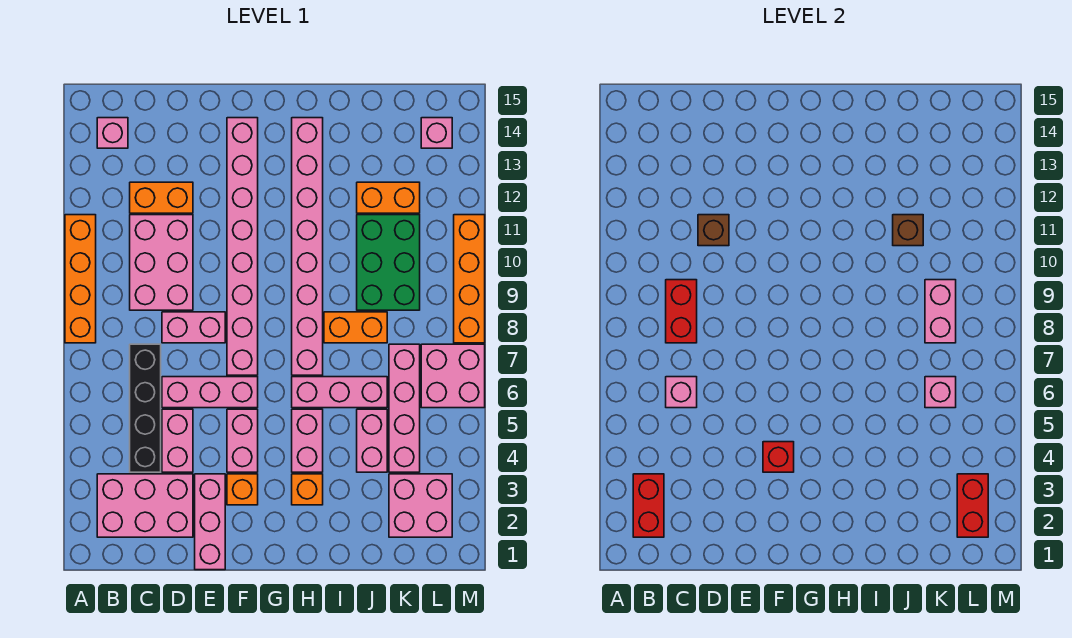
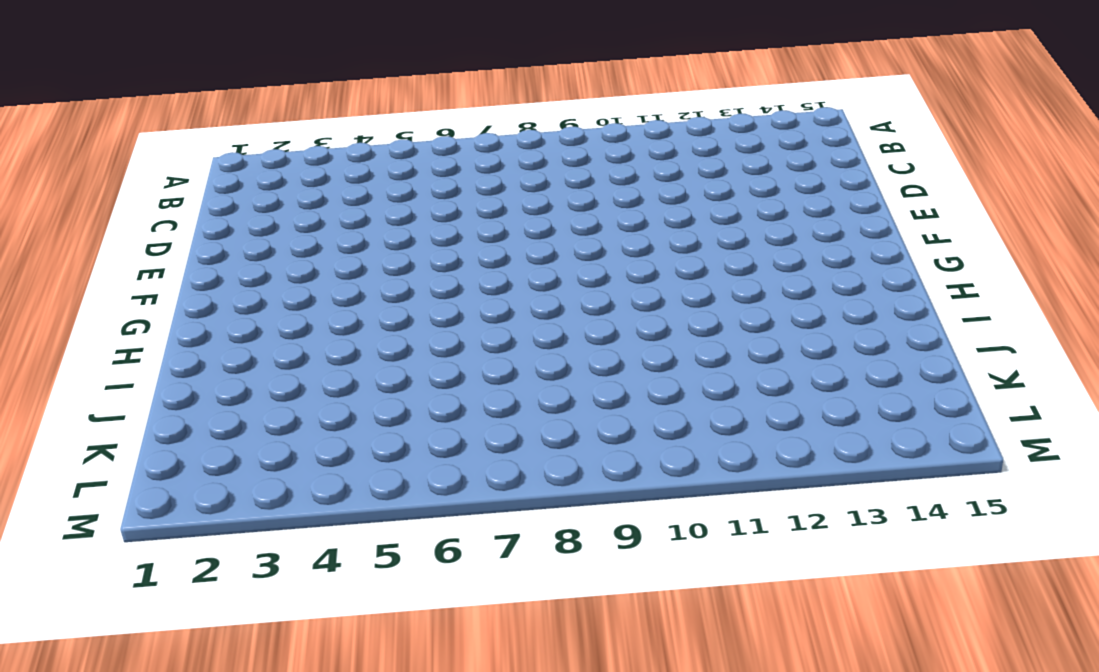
none -> orange brick A8:A11 level 1
none -> pink brick B2:D3 level 1
none -> pink brick B14 level 1
none -> black brick C4:C7 level 1

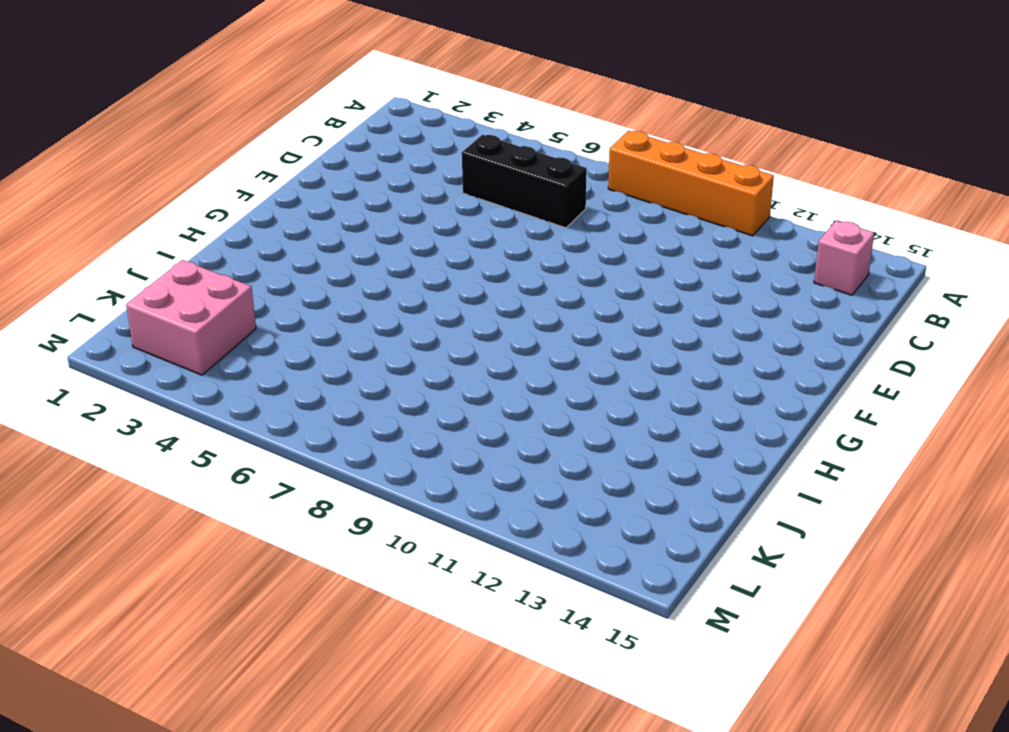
black brick C5:C7 level 1 -> black brick C4:C7 level 1
none -> pink brick B2:D3 level 1
none -> pink brick C9:D11 level 1
none -> orange brick C12:D12 level 1
none -> pink brick D4:D5 level 1

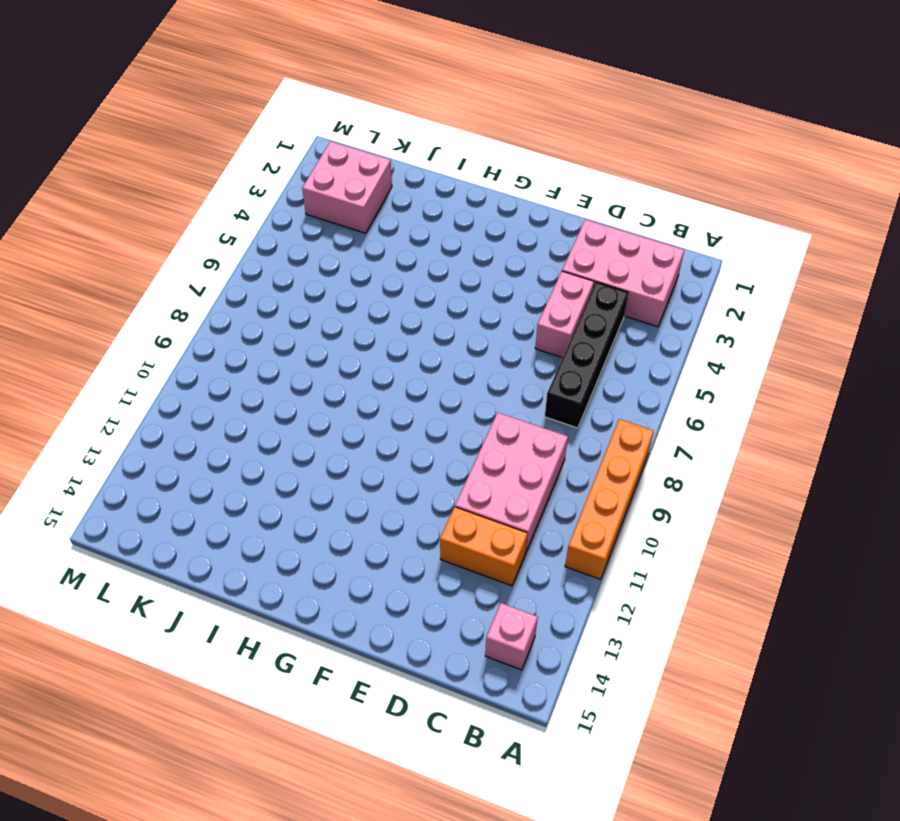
none -> pink brick D6:F6 level 1
none -> pink brick D8:E8 level 1
none -> pink brick E1:E3 level 1
none -> orange brick F3 level 1

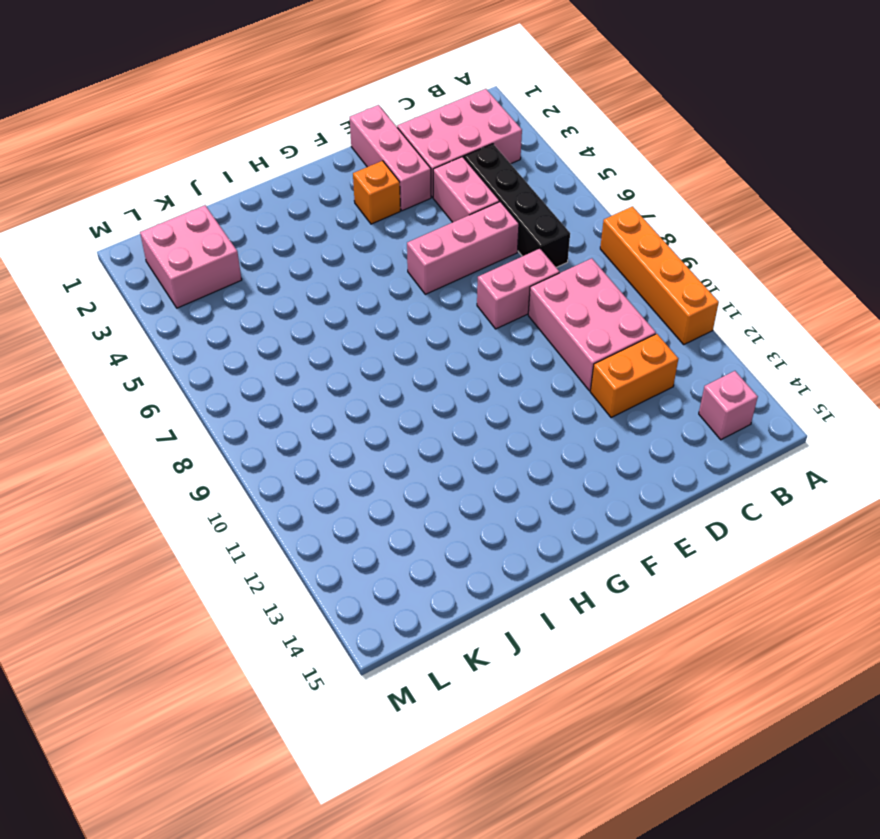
none -> pink brick F4:F5 level 1
none -> pink brick F7:F14 level 1
none -> orange brick H3 level 1
none -> pink brick H4:H5 level 1

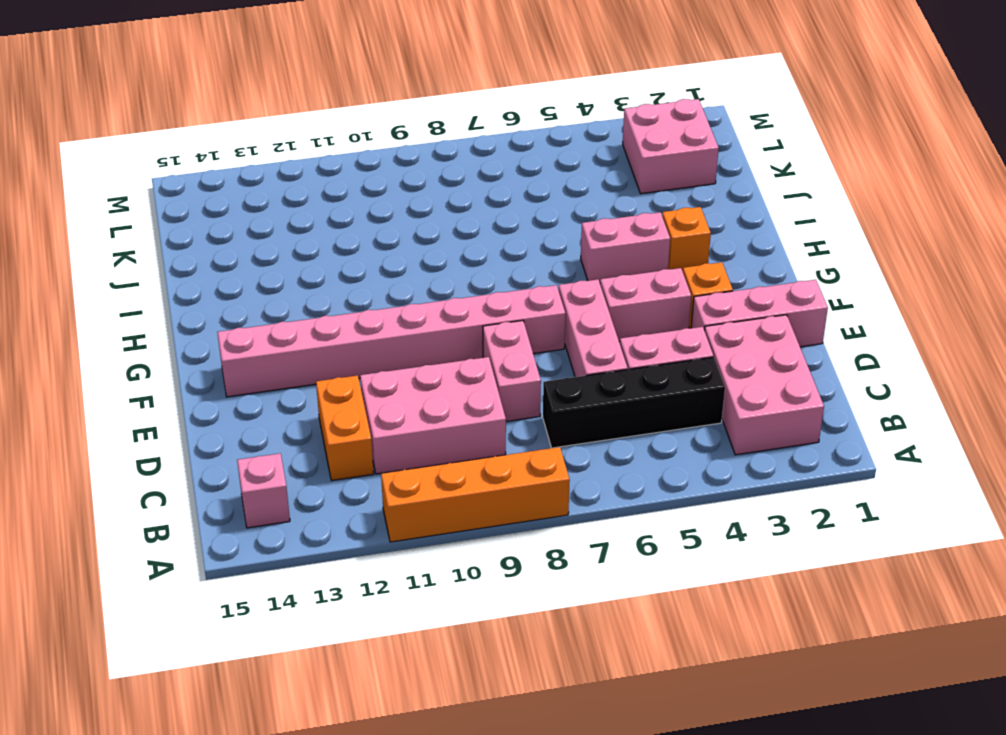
none -> pink brick H6:J6 level 1
none -> pink brick H7:H14 level 1
none -> orange brick I8:J8 level 1
none -> pink brick J4:J5 level 1

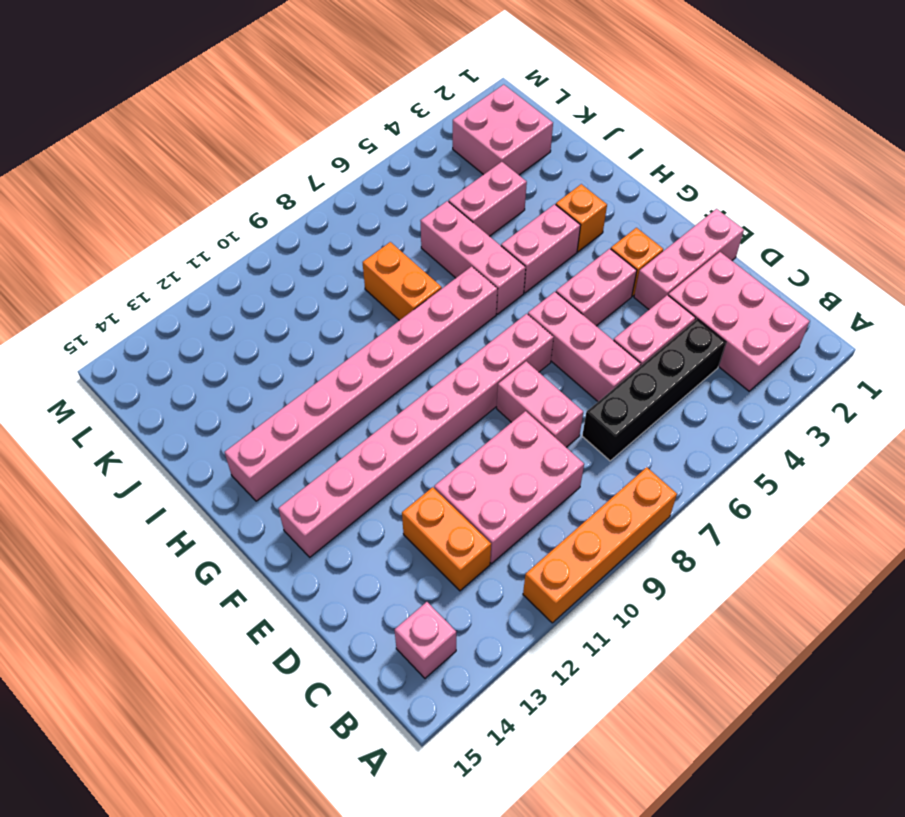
none -> green brick J9:K11 level 1
none -> orange brick J12:K12 level 1
none -> pink brick K4:K7 level 1
none -> pink brick L6:M7 level 1

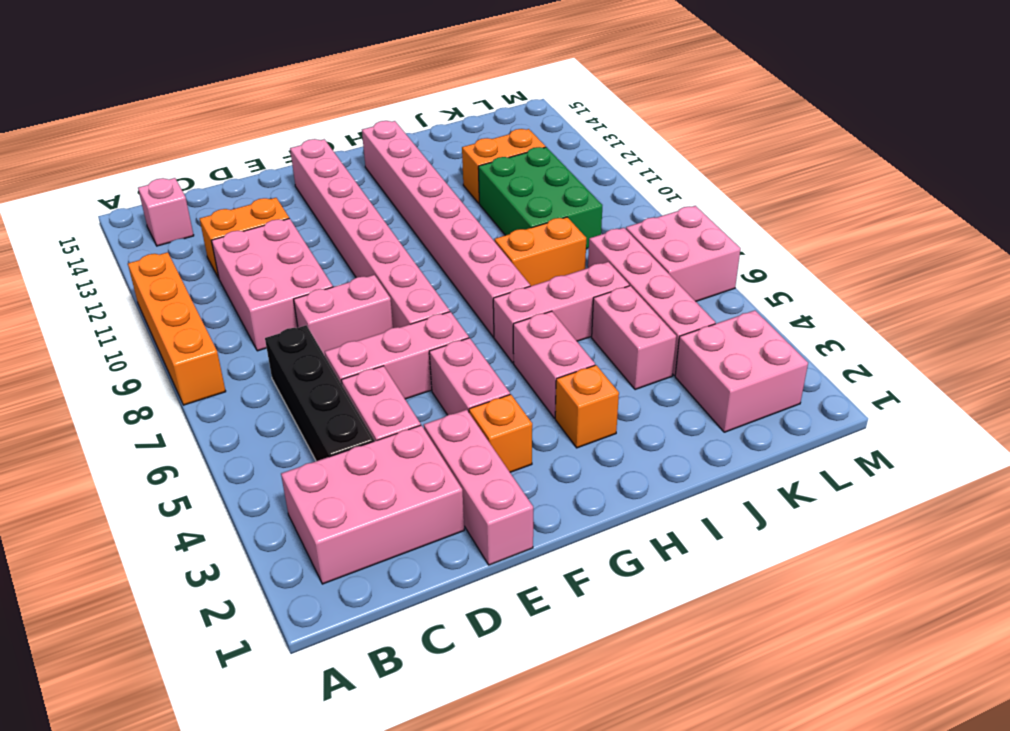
none -> pink brick L14 level 1
none -> orange brick M8:M11 level 1
none -> red brick B2:B3 level 2
none -> pink brick C6 level 2

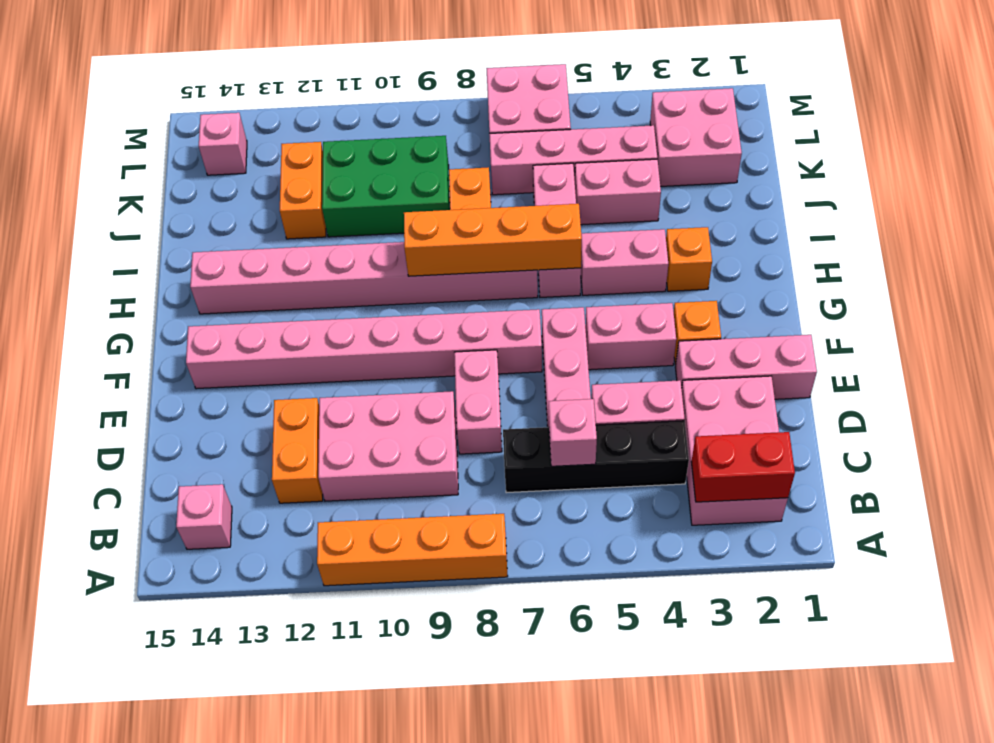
orange brick H6:H9 level 2 -> orange brick M8:M11 level 1
none -> red brick C8:C9 level 2
none -> brown brick D11 level 2
none -> red brick F4 level 2
none -> brown brick J11 level 2

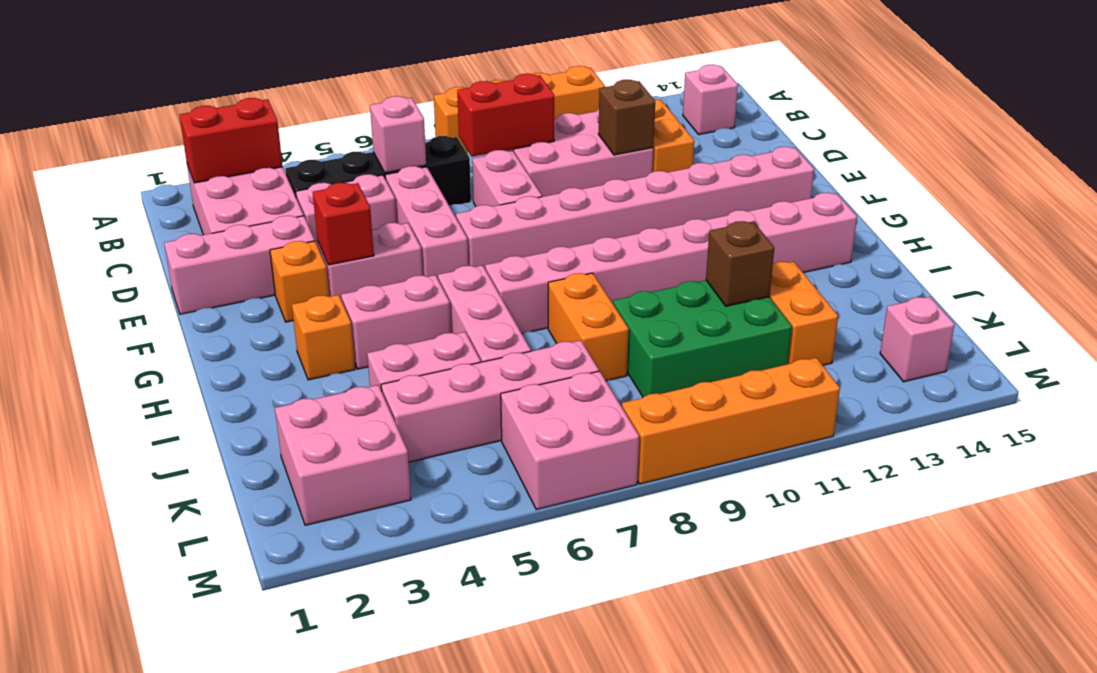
none -> pink brick K6 level 2
none -> pink brick K8:K9 level 2
none -> red brick L2:L3 level 2

